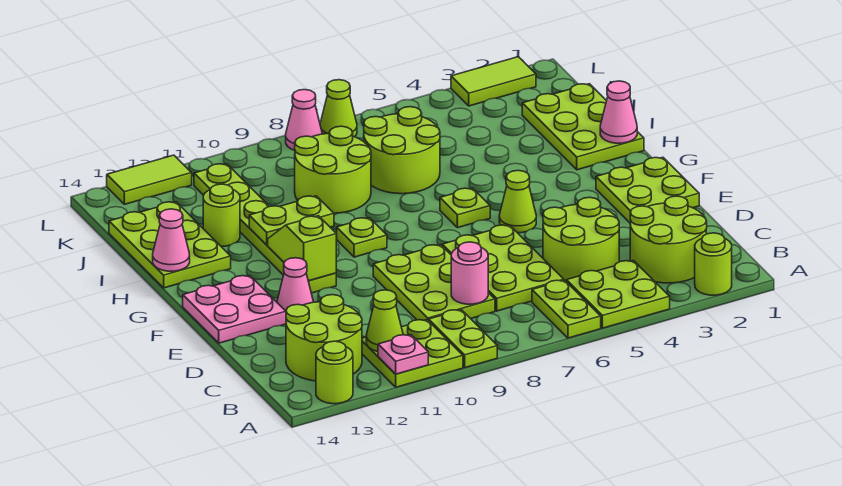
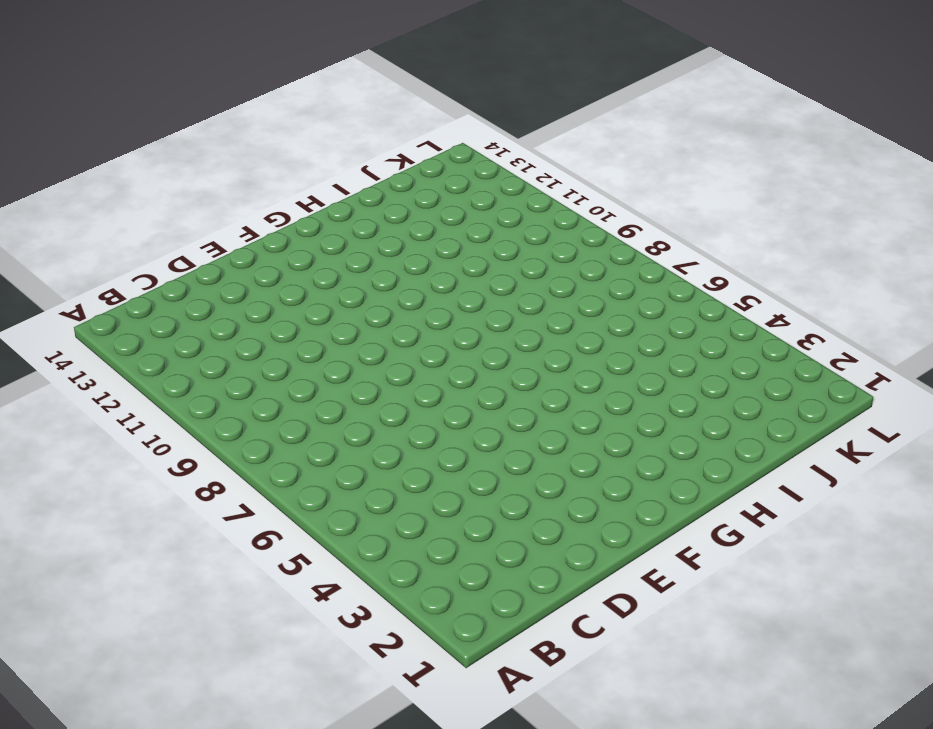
none -> lime round brick A2 level 1
none -> lime plate A4:B5 level 1
none -> lime plate A6:B6 level 1
none -> lime plate A9:B9 level 1

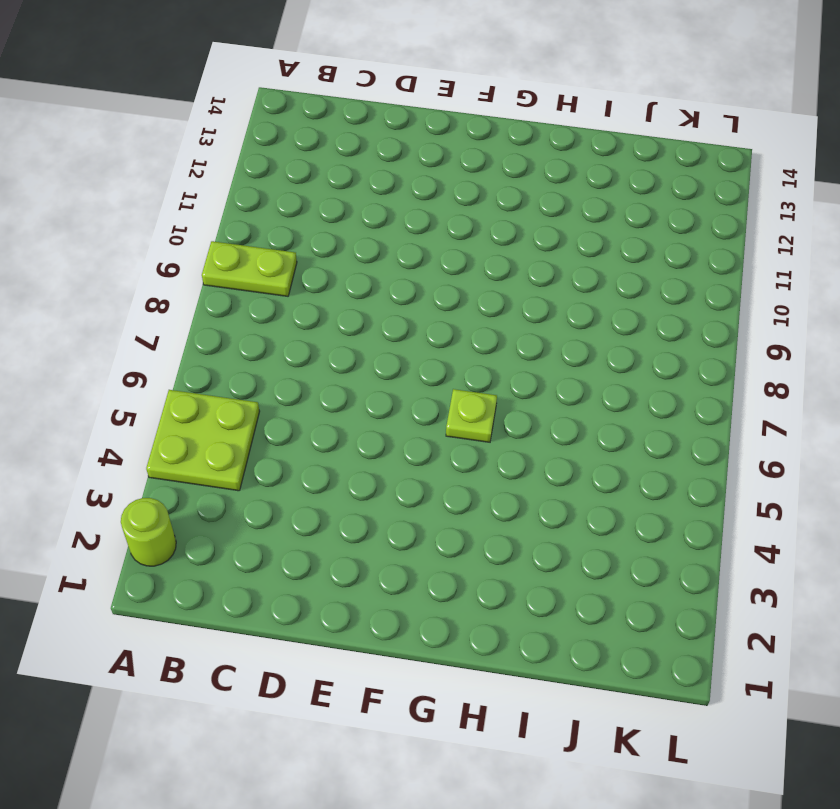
none -> lime plate A6:B6 level 1
none -> lime plate A10:B11 level 1
none -> lime round brick A13 level 1
none -> lime round brick B2:C3 level 1

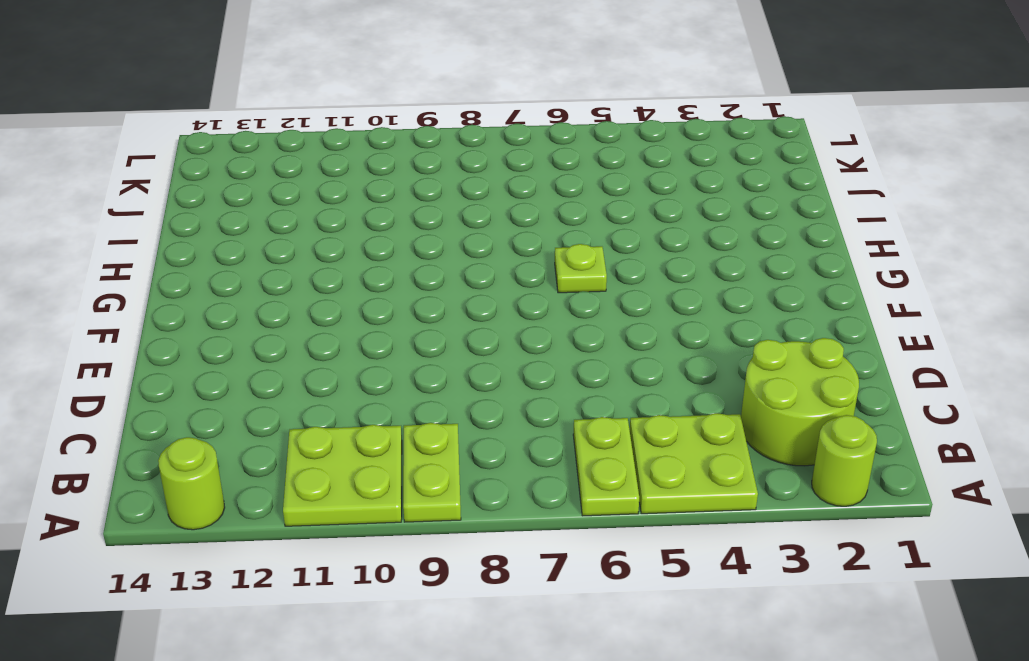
none -> lime round brick B12:C13 level 1
none -> lime round brick C4:D5 level 1
none -> lime plate C6:E7 level 1
none -> lime plate C8:E9 level 1

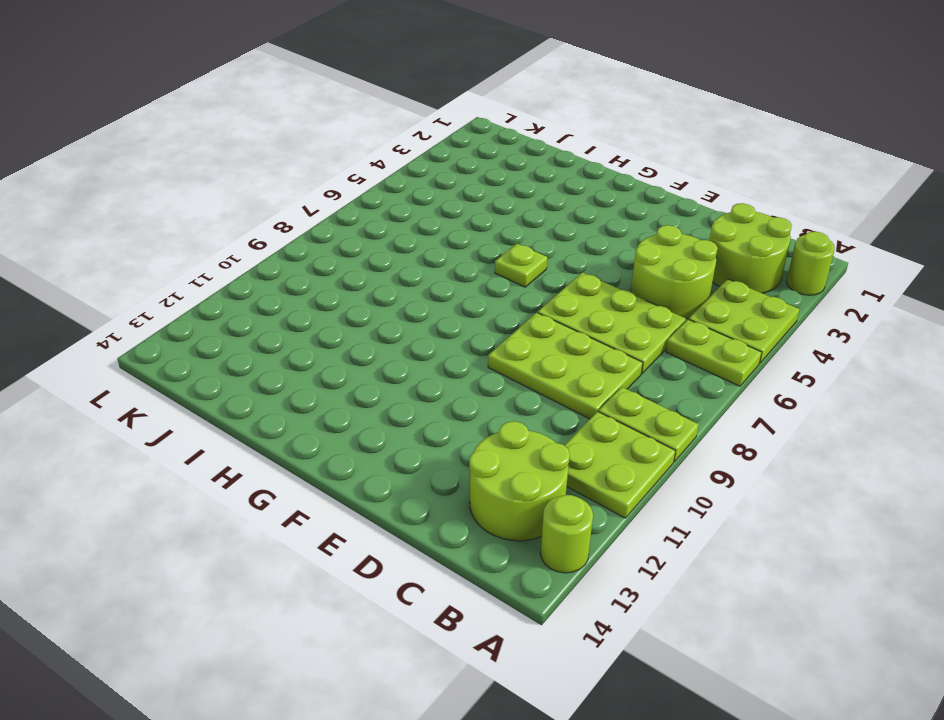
none -> lime plate E1:F2 level 1
none -> pink cone E12 level 1
none -> pink plate E13:F14 level 1
none -> lime cone F5 level 1

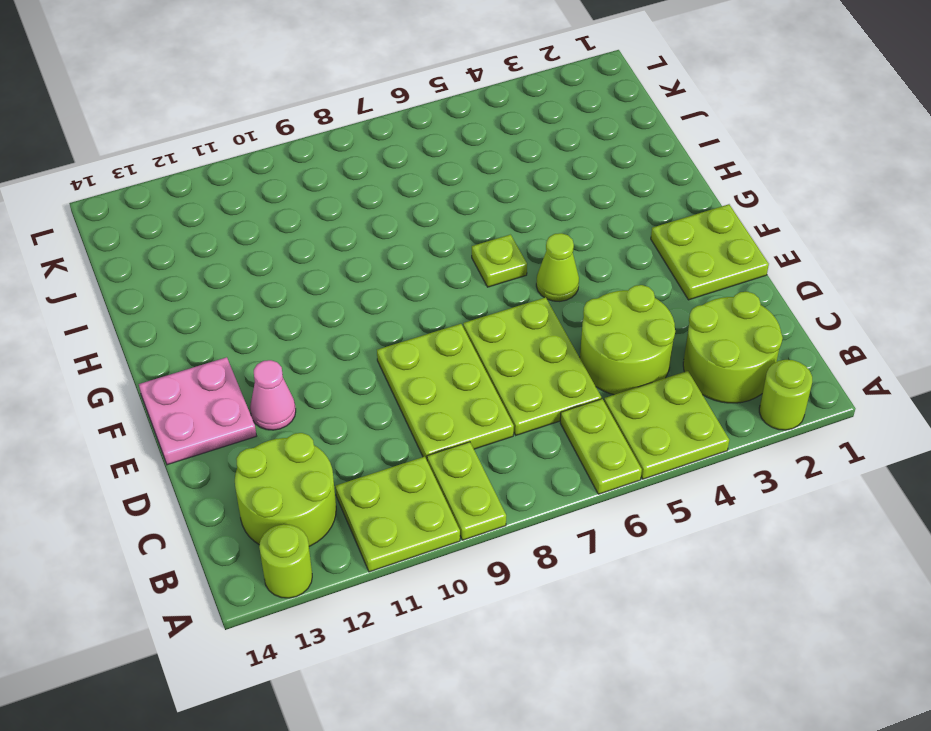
none -> lime plate F11:K11 level 1
none -> lime plate G9 level 1
none -> lime plate H1:J2 level 1
none -> lime plate H13:J14 level 1

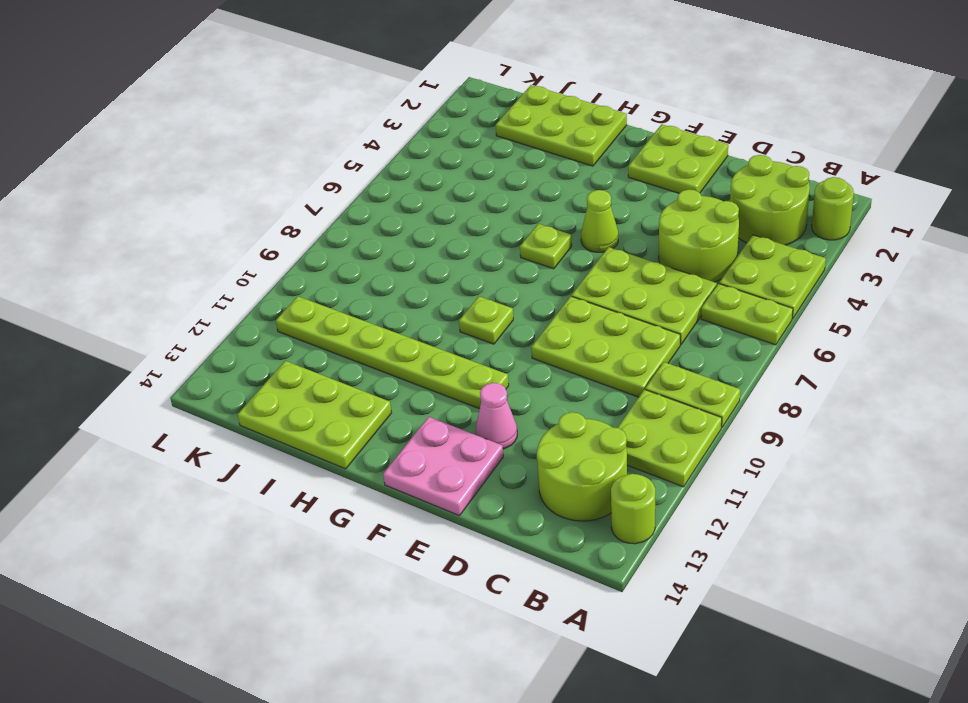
none -> lime round brick I6:J7 level 1
none -> lime round brick I8:J9 level 1
none -> lime round brick I12 level 1
none -> lime tile L2:L3 level 1

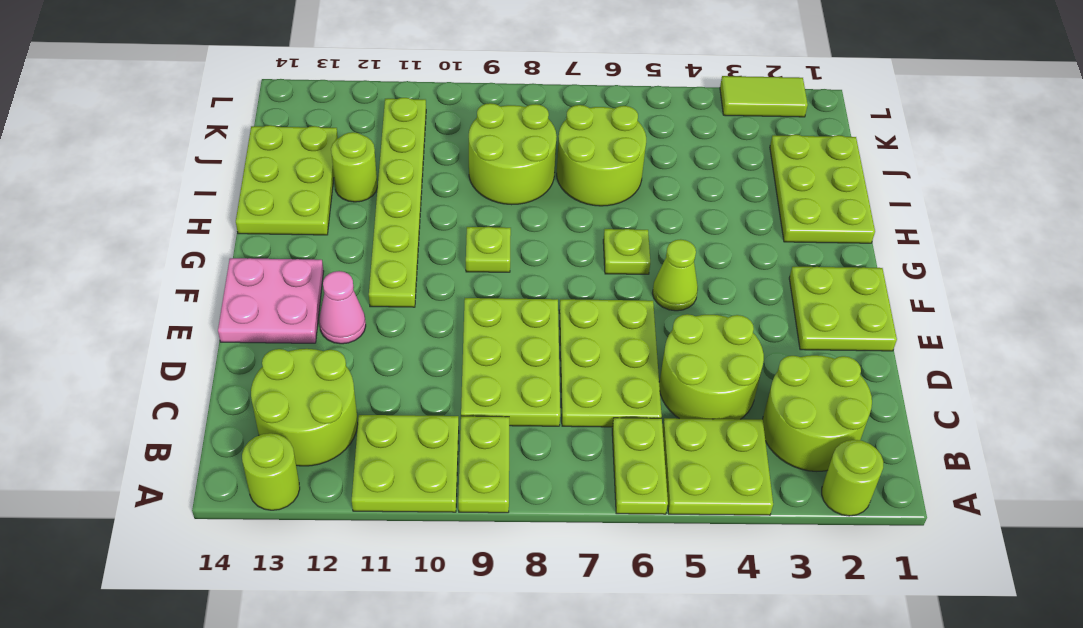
none -> lime cone L7 level 1
none -> pink cone L8 level 1
none -> lime tile L12:L13 level 1
none -> pink plate A11 level 2

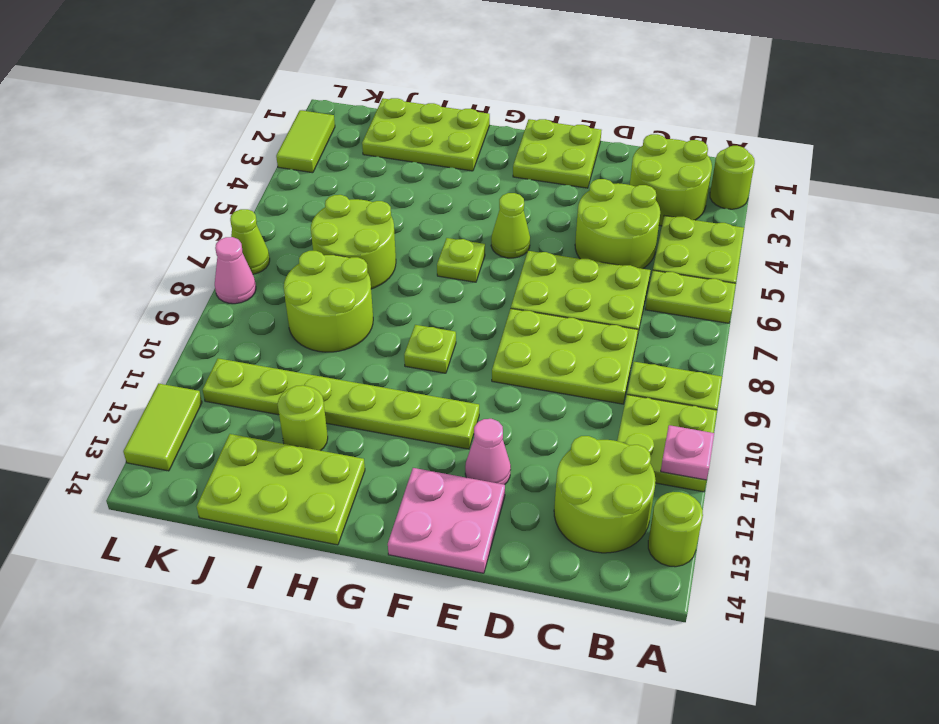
none -> lime cone B11 level 2
none -> pink round brick C8 level 2
none -> lime slope F11:G11 level 2 top F
none -> pink cone H1 level 2

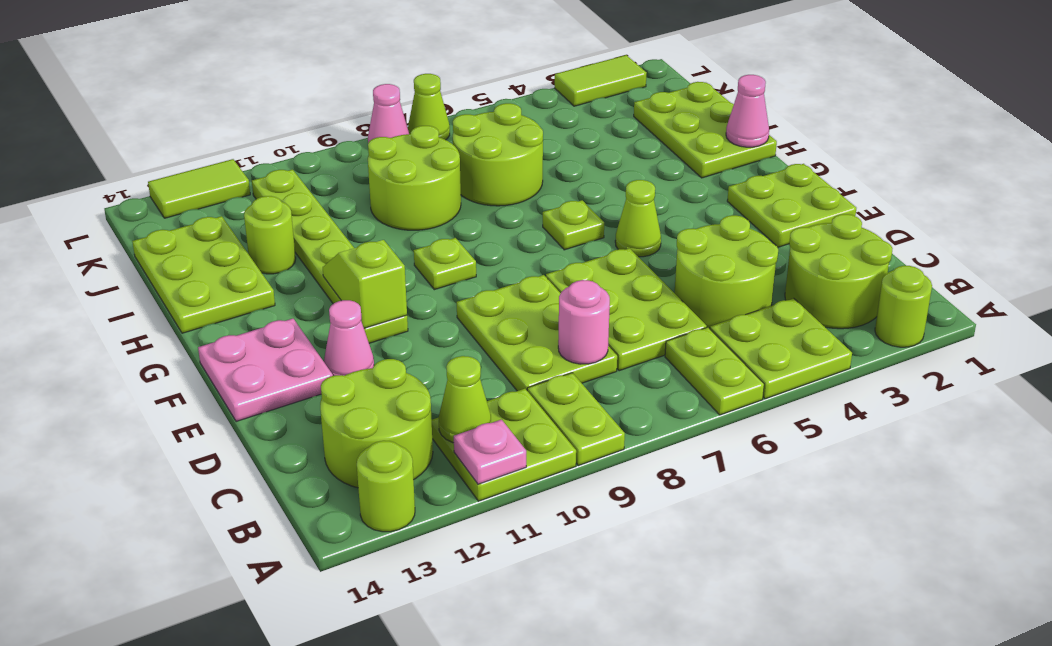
none -> lime plate H10:H11 level 2
none -> pink cone H14 level 2

